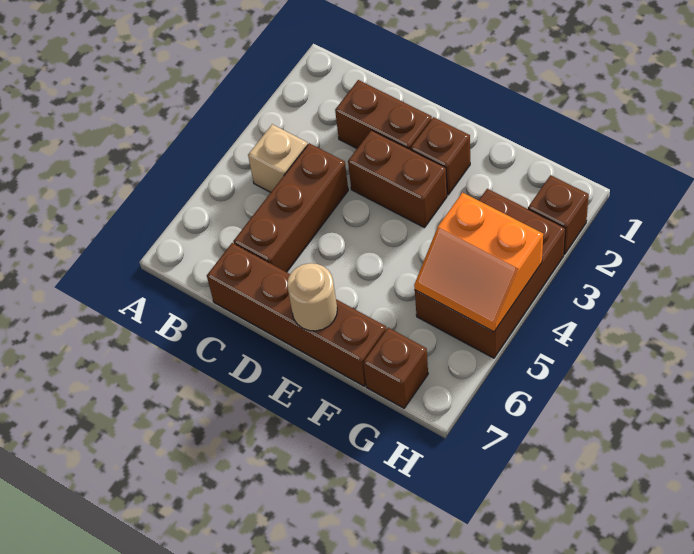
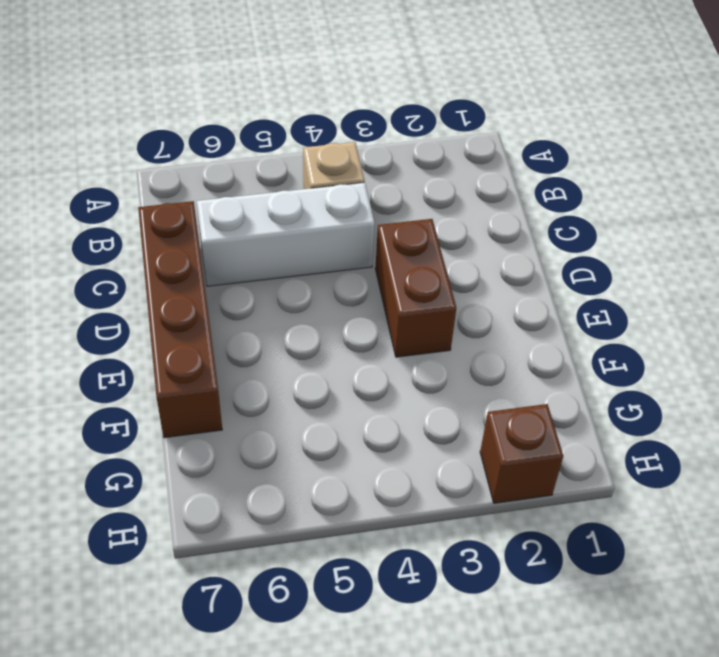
white brick C4:C6 level 1 -> brown brick C4:C6 level 1
none -> brown brick C2:D2 level 1
none -> brown brick E2 level 1

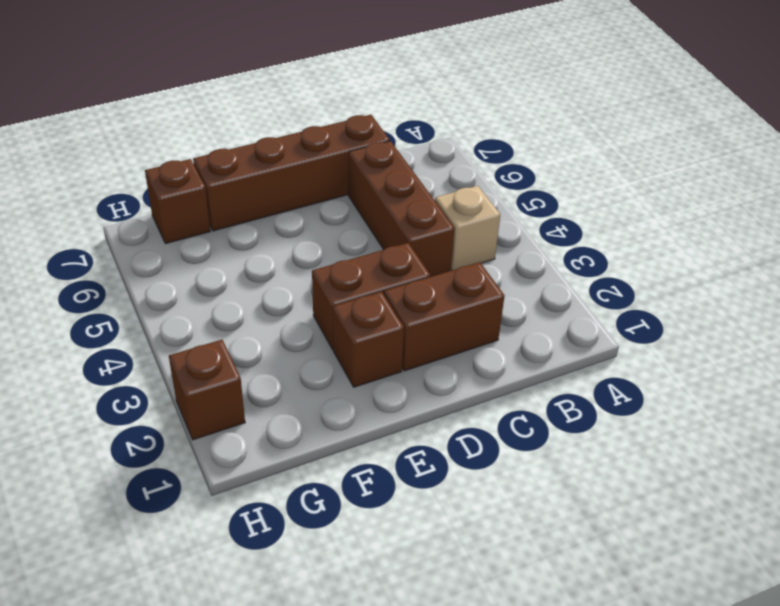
none -> brown brick G3:H5 level 1
none -> tan round brick E7 level 2

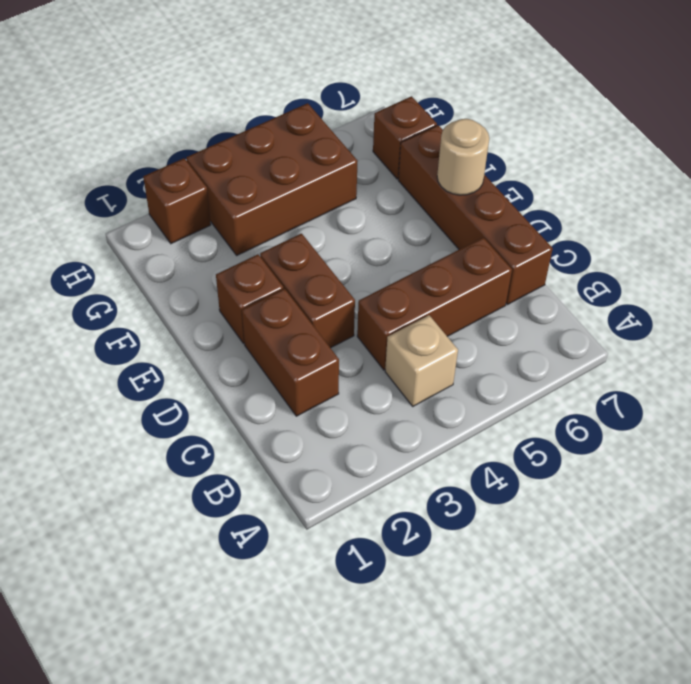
none -> orange slope G4:H5 level 2 top 4

